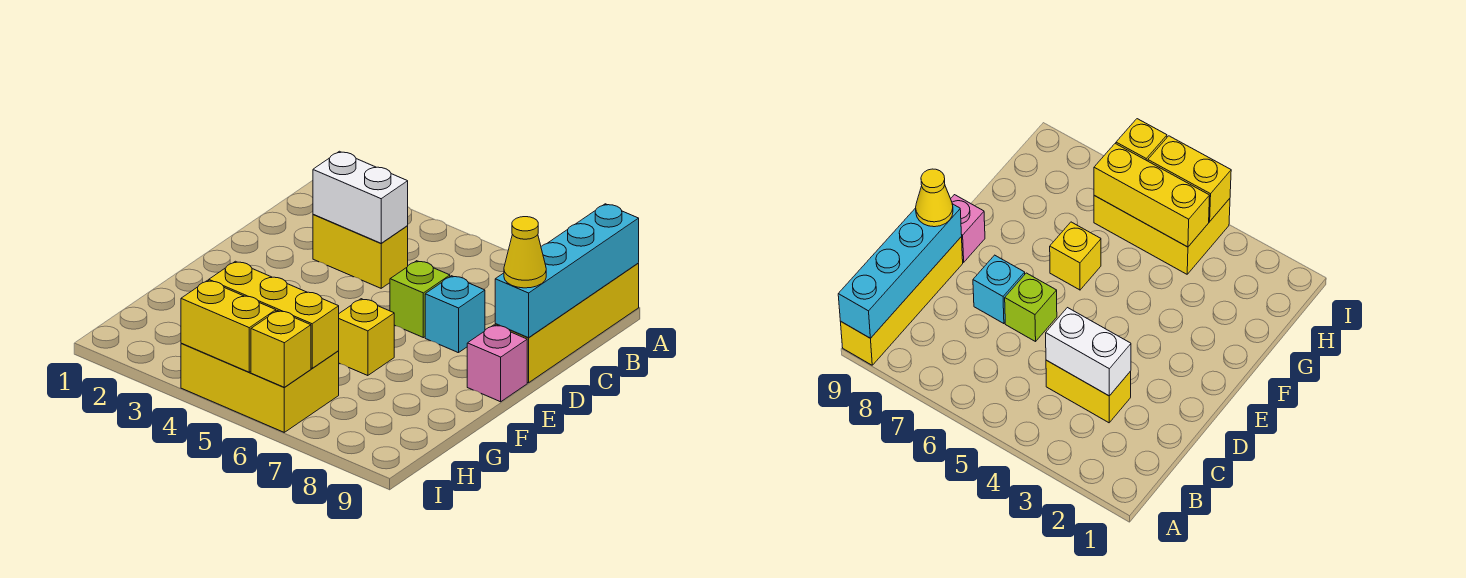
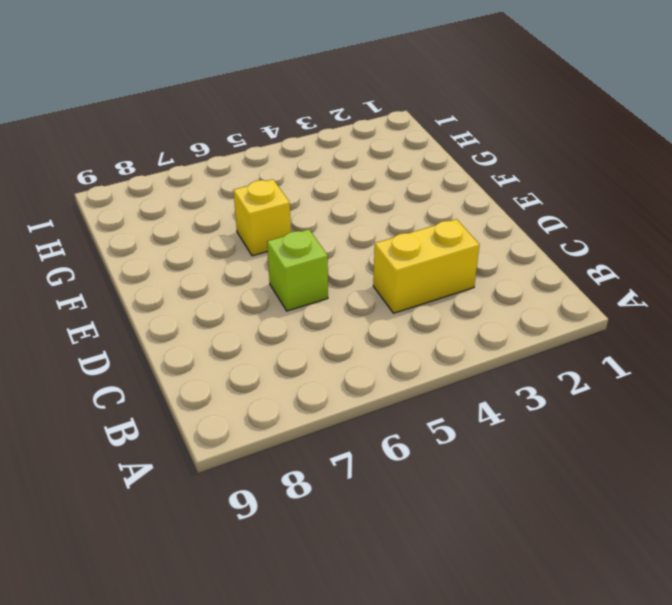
none -> yellow brick A9:D9 level 1
none -> cyan brick D7 level 1
none -> pink brick E9 level 1

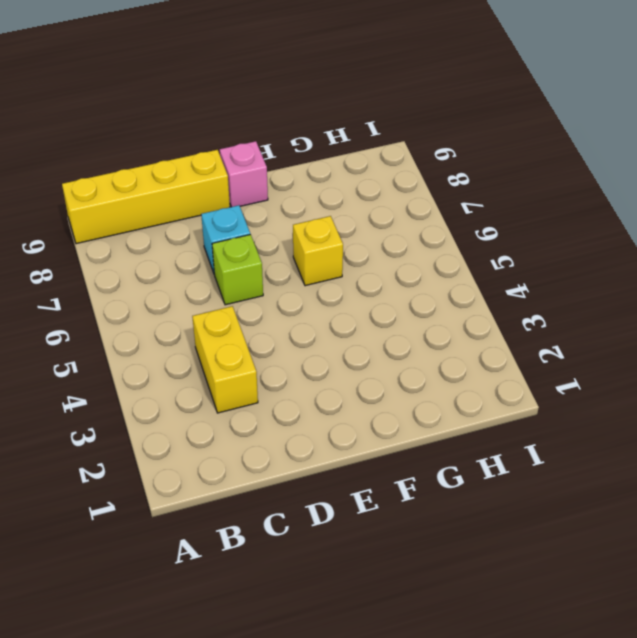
none -> yellow brick H4:I6 level 1
none -> cyan brick A9:D9 level 2
none -> white brick C3:C4 level 2

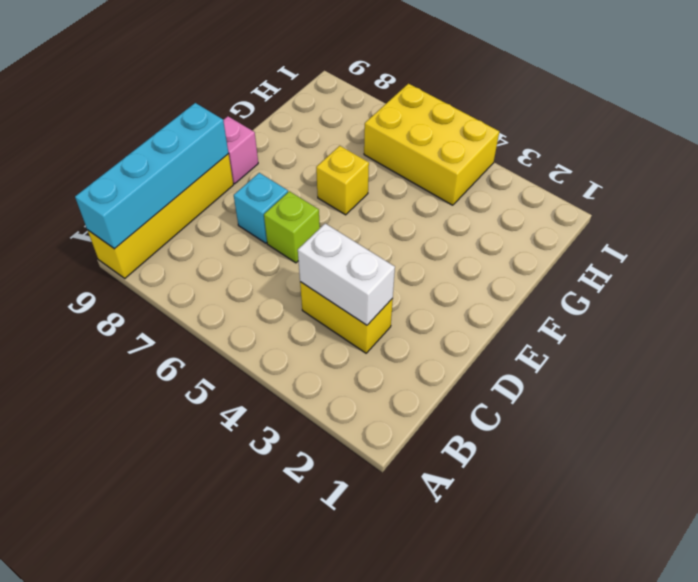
none -> yellow brick H4:H6 level 2
none -> yellow brick I4:I5 level 2
none -> yellow brick I6 level 2

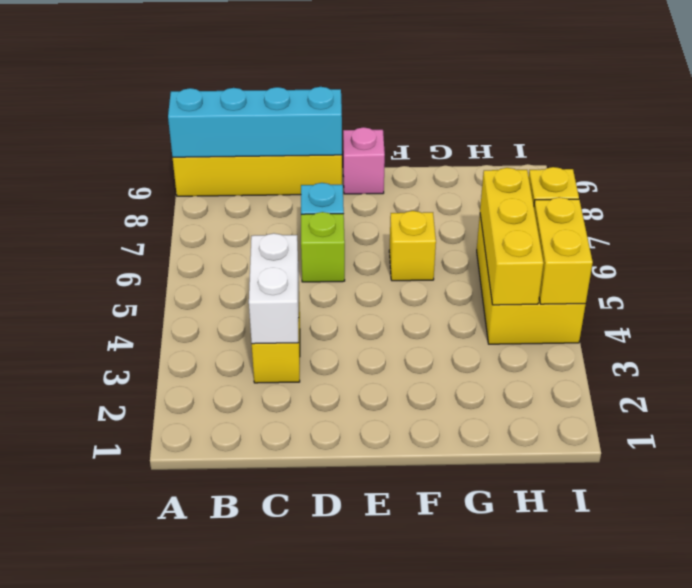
none -> yellow cone D9 level 3

